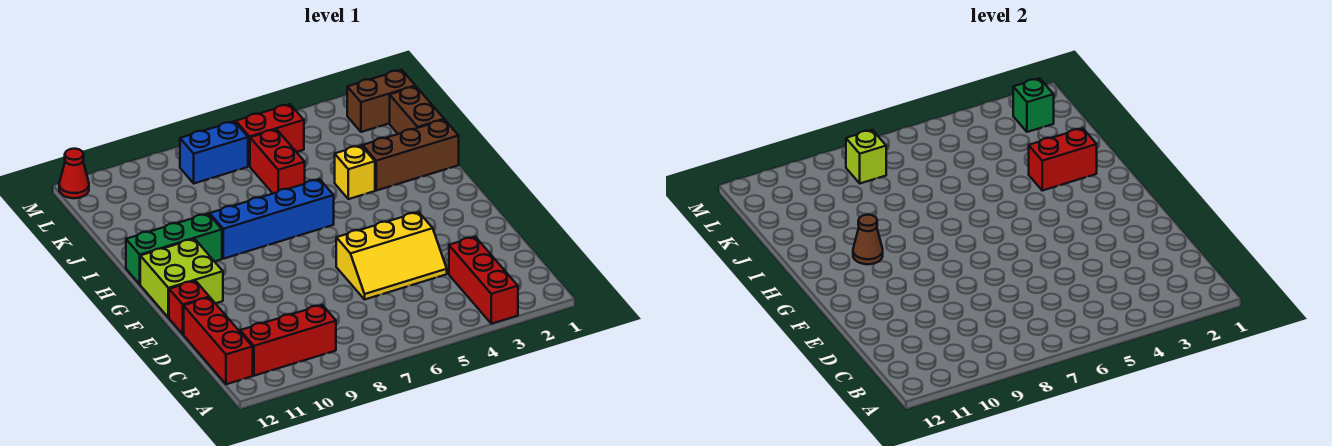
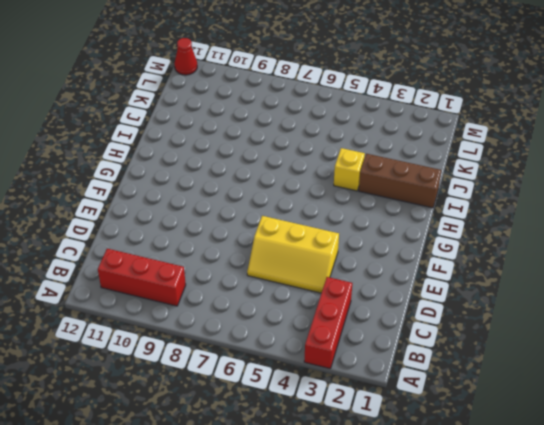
none -> red brick B12:D12 level 1
none -> red brick E12 level 1
none -> lime brick F11:G12 level 1

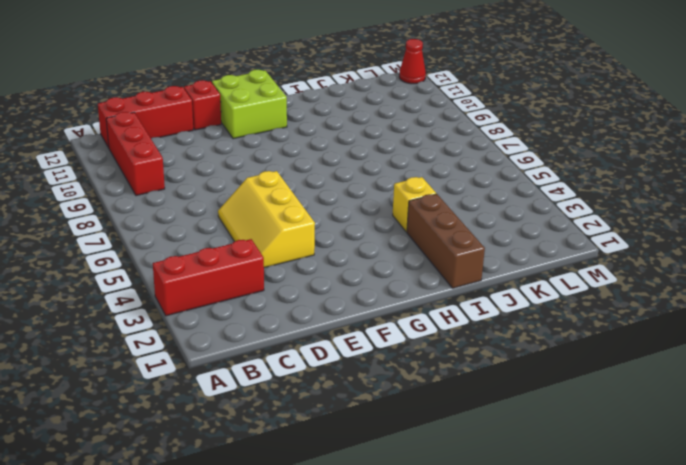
none -> blue brick H6:H9 level 1
none -> green brick H10:H12 level 1
none -> brown brick J1:K1 level 1

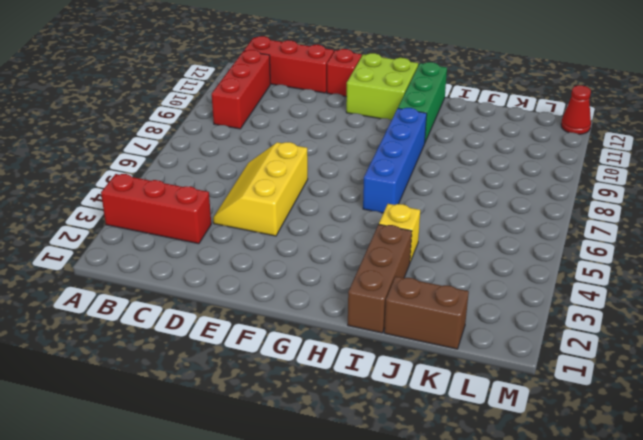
none -> red brick J6:K6 level 1
none -> brown brick L1:L2 level 1
none -> red brick L5:L6 level 1

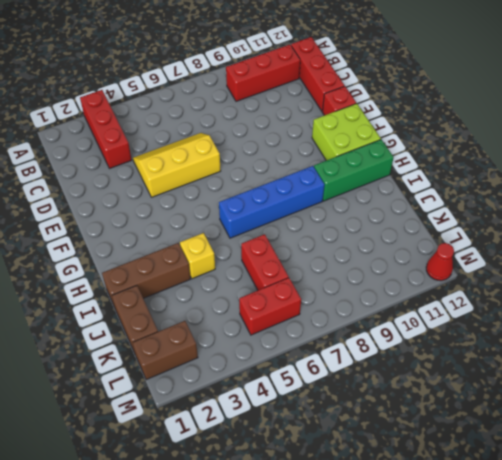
none -> blue brick L7:L8 level 1
none -> brown cone H10 level 2
none -> red brick I2:I3 level 2

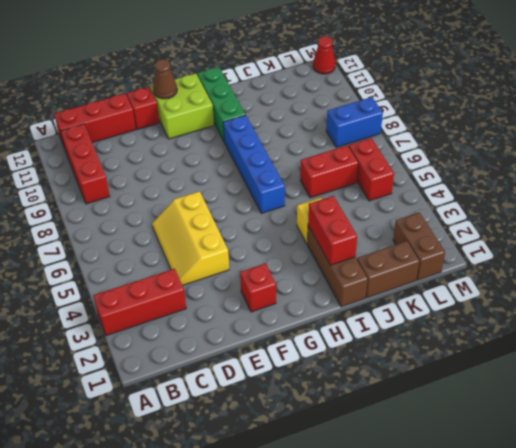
red brick F2 level 1 -> none
brown cone F12 level 2 -> brown cone H10 level 2
blue brick L8:M8 level 1 -> blue brick L7:L8 level 1
none -> green brick L2 level 2
none -> lime brick L8 level 2

